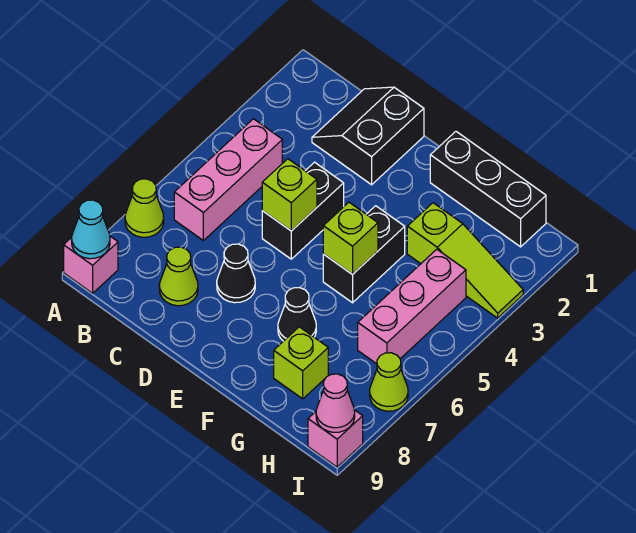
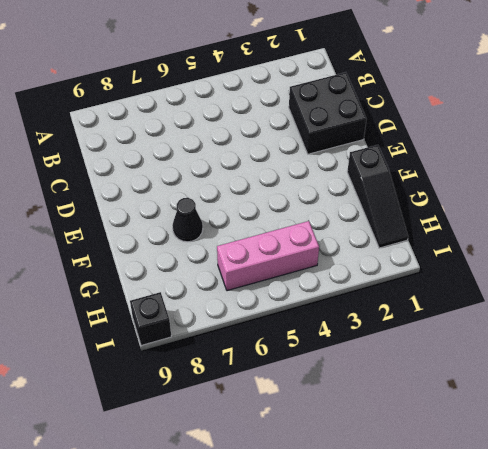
black brick C1:D2 level 1 -> black slope C1:D2 level 1 top D
black slope F1:H1 level 1 top F -> black brick F1:H1 level 1
black brick I9 level 1 -> pink brick I9 level 1
none -> lime cone A7 level 1
none -> pink brick A9 level 1
none -> pink brick B4:B6 level 1

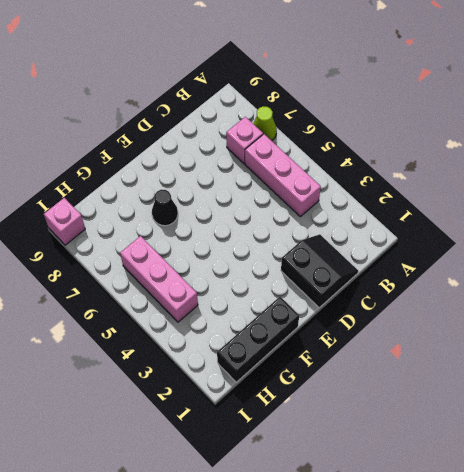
pink brick B7 level 1 -> pink brick A9 level 1
none -> lime cone C8 level 1
none -> black brick D4:D5 level 1
none -> black cone D7 level 1

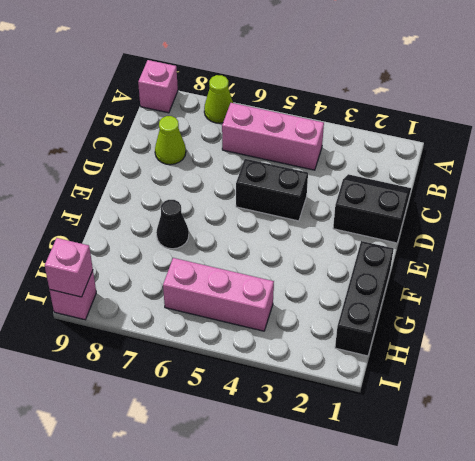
pink brick I9 level 2 -> pink cone I9 level 2
none -> black cone D7 level 1
none -> black brick F4:F5 level 1
none -> lime slope G3:I3 level 1 top G

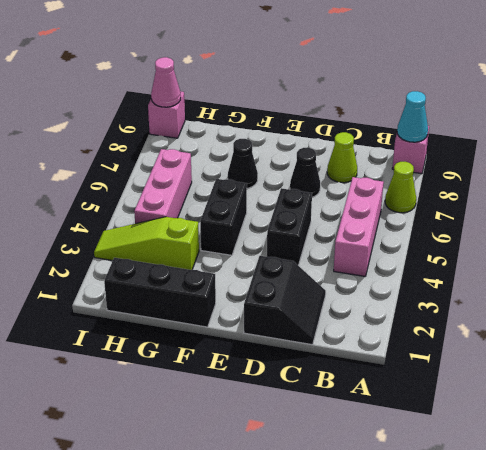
none -> lime brick G8 level 1
none -> lime cone I7 level 1
none -> lime brick D5 level 2

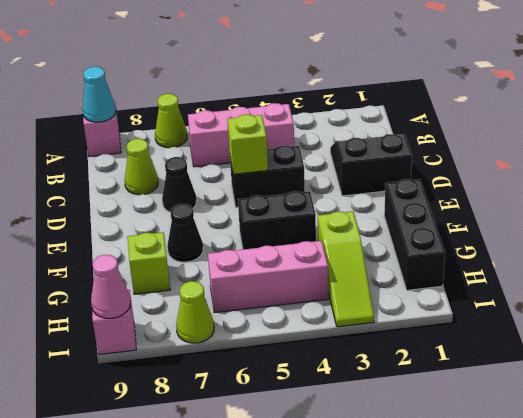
none -> lime brick F5 level 2

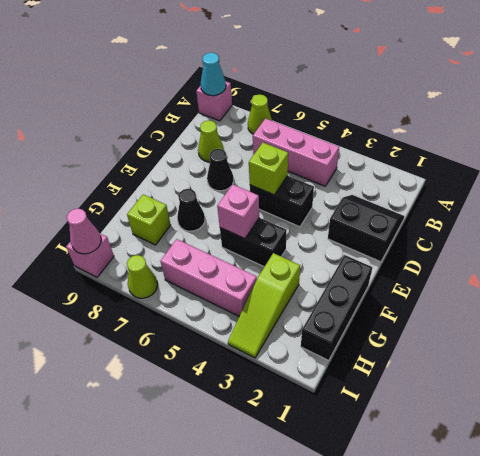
pink brick F5 level 2 -> lime brick F5 level 2

